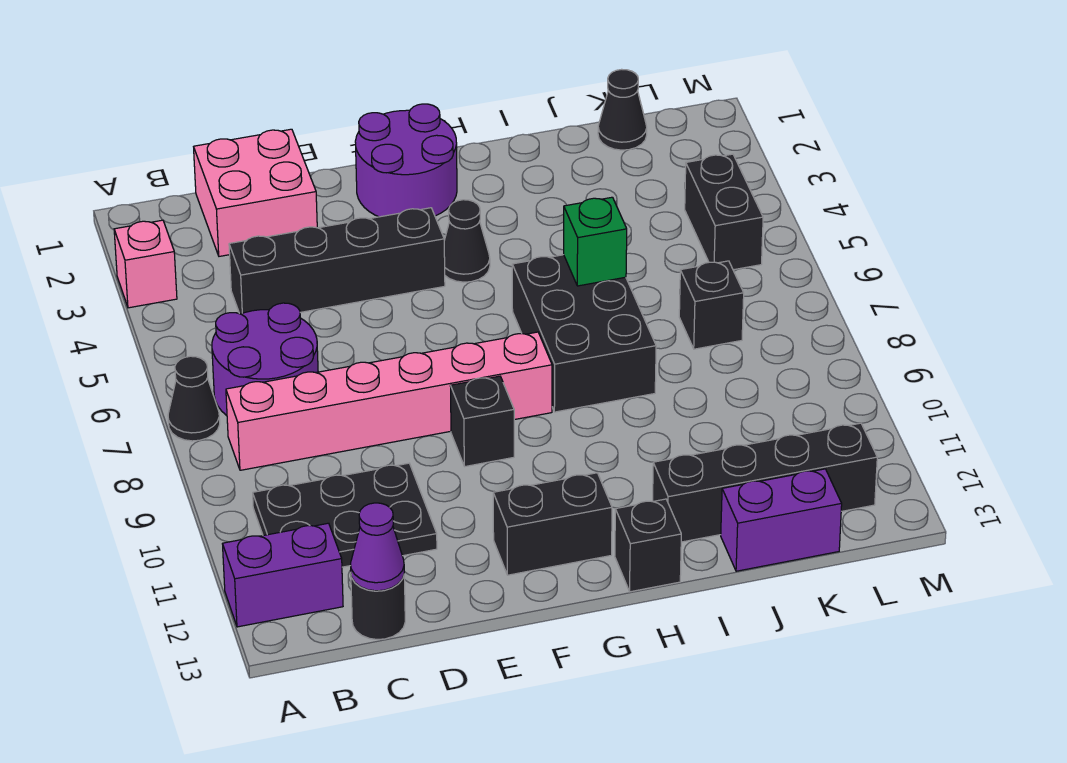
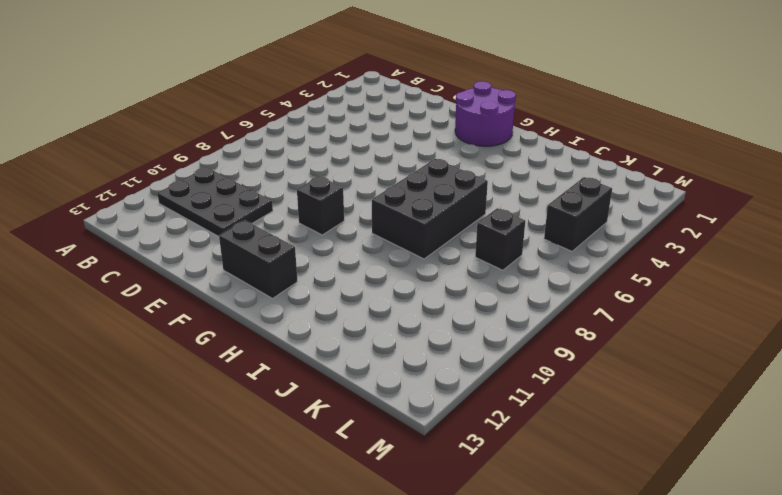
none -> pink brick A3 level 1
none -> black cone A7 level 1
none -> purple brick A12:B12 level 1

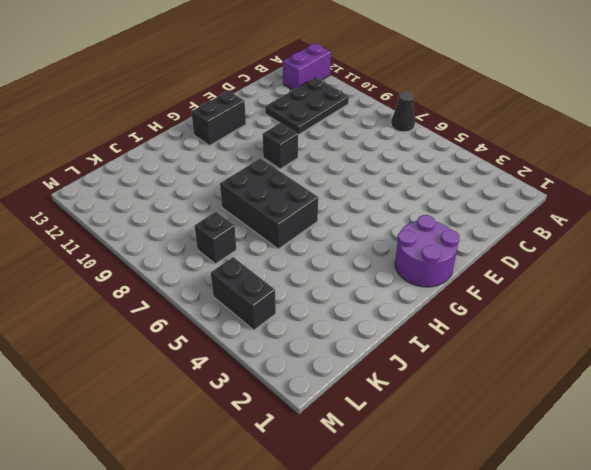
none -> pink brick A3 level 1
none -> purple round brick B6:C7 level 1
none -> pink brick B8:G8 level 1

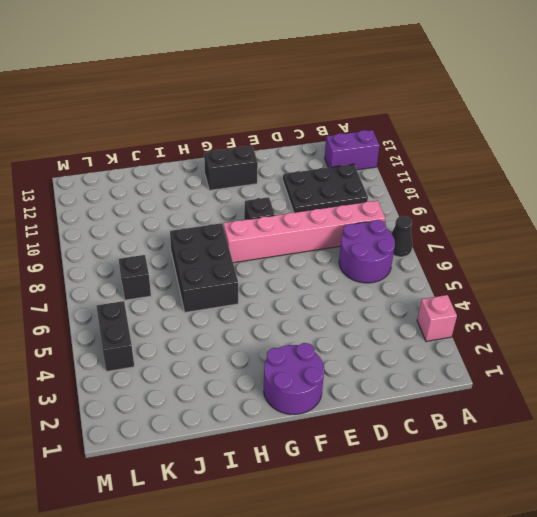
none -> pink brick C1:D2 level 1
none -> black brick C4:F4 level 1
none -> black round brick C13 level 1

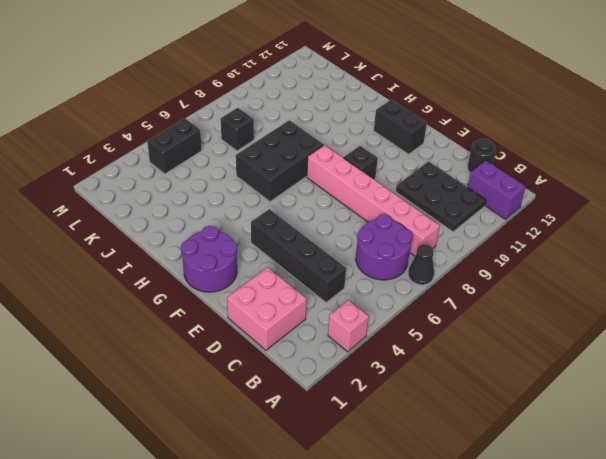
none -> black cone G4 level 1
none -> black brick H13 level 1
none -> black brick I12:L12 level 1

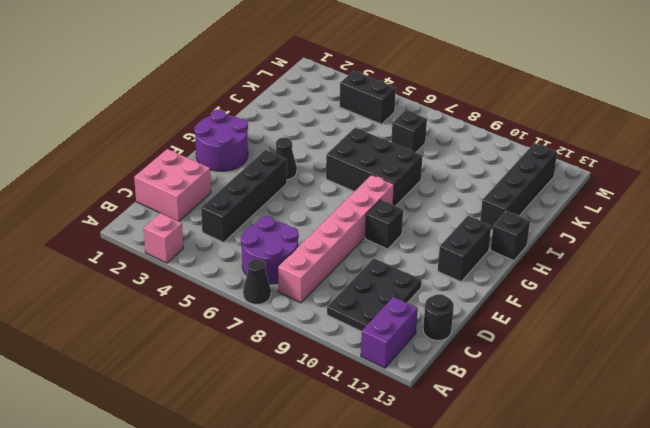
none -> purple brick J13:K13 level 1
none -> black cone K1 level 1
none -> purple cone C13 level 2

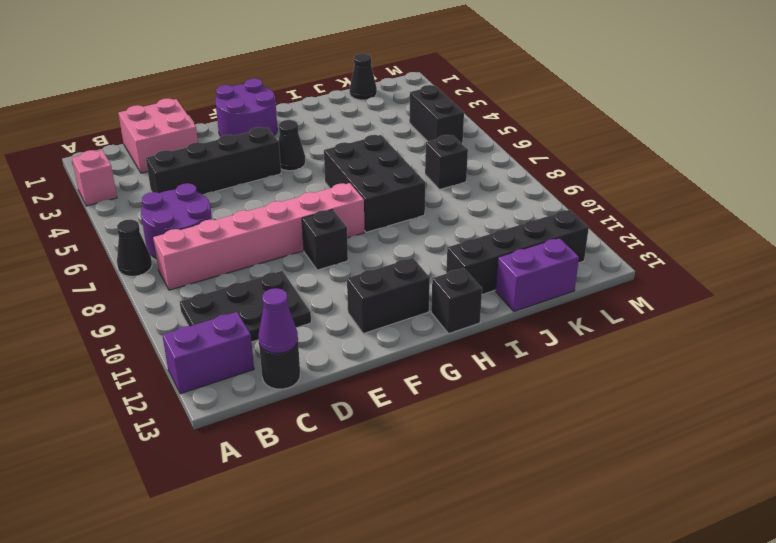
none -> green brick I6 level 2

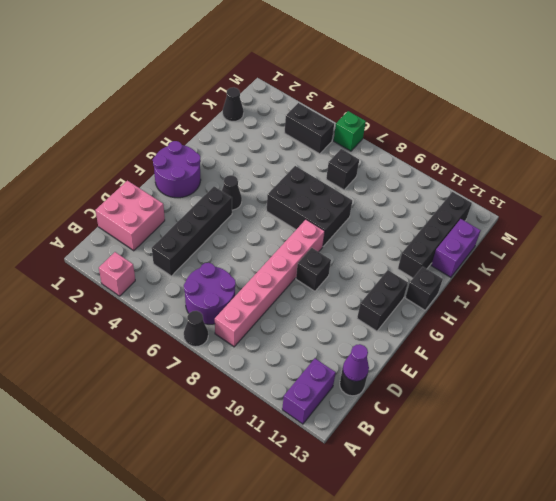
green brick M6 level 1 -> green brick I6 level 2
none -> black plate B10:D11 level 1

